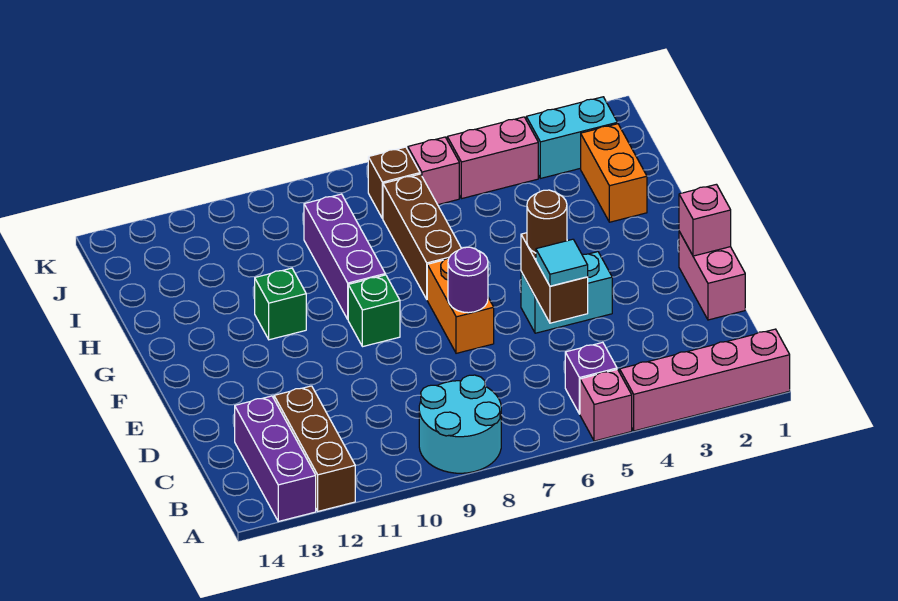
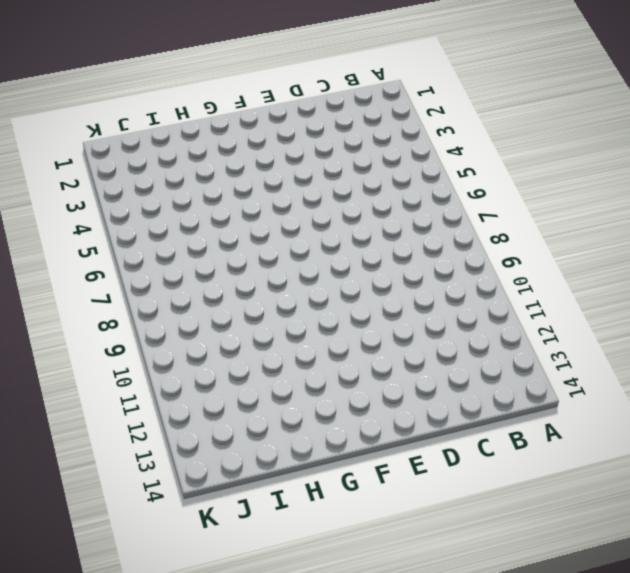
none -> pink brick A1:A4 level 1
none -> pink brick A5 level 1
none -> cyan round brick A8:B9 level 1

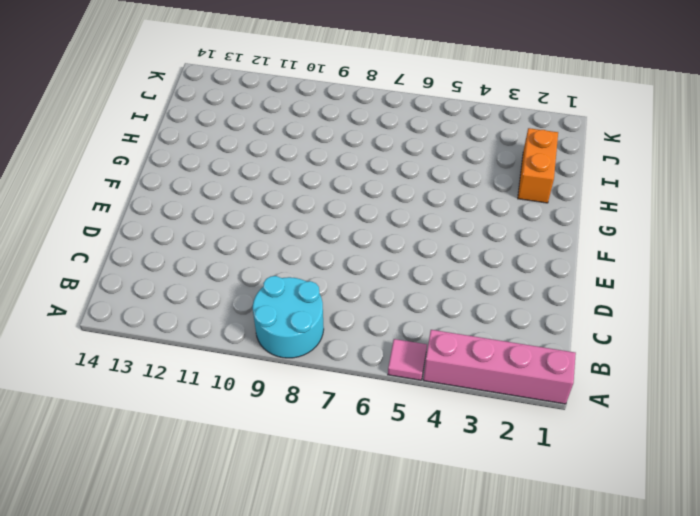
pink tile A5 level 1 -> pink brick A5 level 1
none -> brown brick A12:C12 level 1
none -> purple brick A13:C13 level 1
none -> purple brick B5 level 1

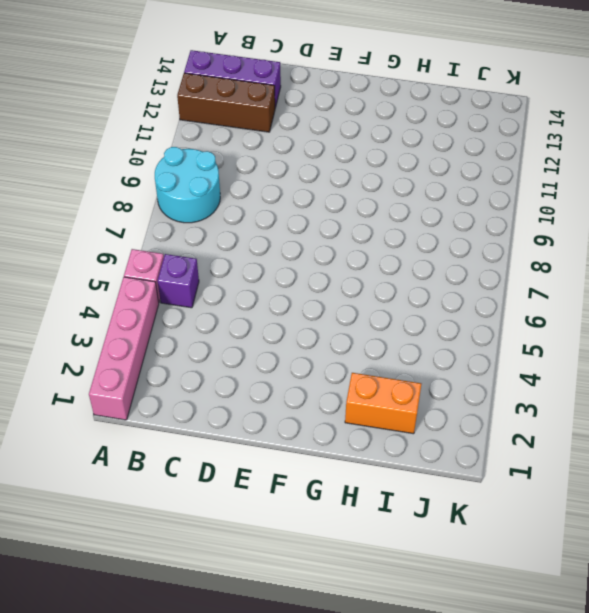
none -> pink brick D1:E1 level 1
none -> cyan brick E4:E5 level 1
none -> orange brick E7:F7 level 1

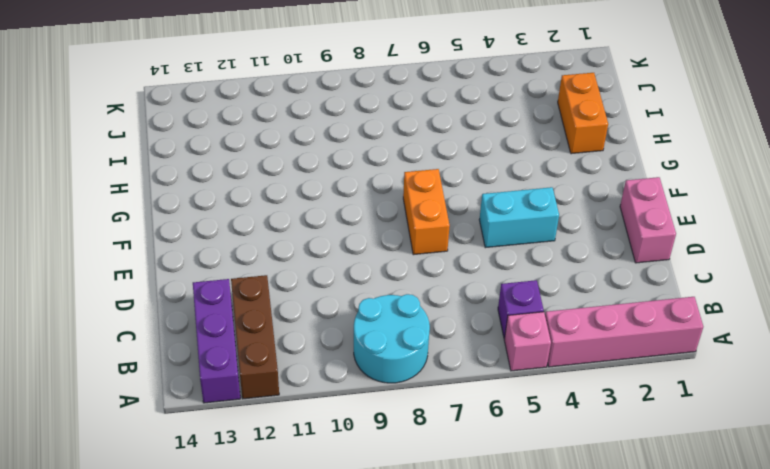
none -> green brick F9 level 1
none -> brown brick G7:I7 level 1
none -> purple brick G9:I9 level 1

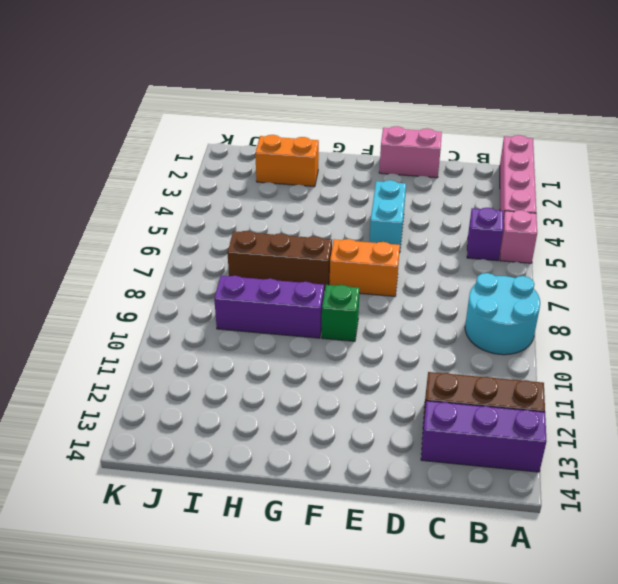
none -> green brick G11 level 1
none -> cyan brick J2:J3 level 1
none -> pink brick J4:J5 level 1

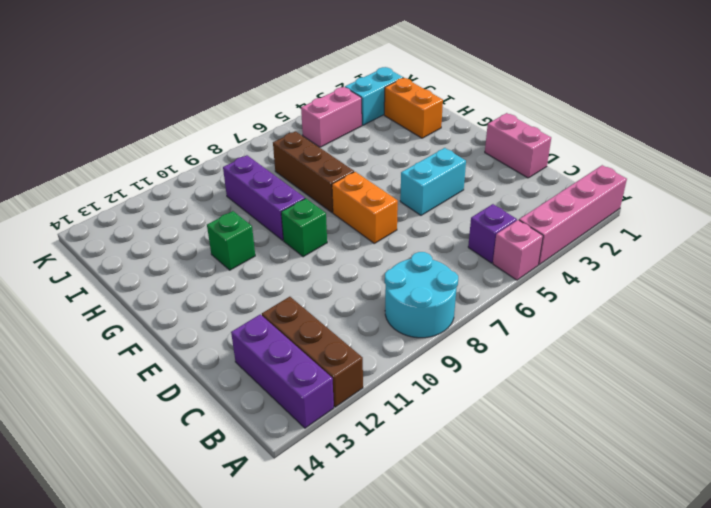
none -> pink brick J6 level 1
none -> brown brick J7 level 1
none -> brown brick D5:E5 level 2

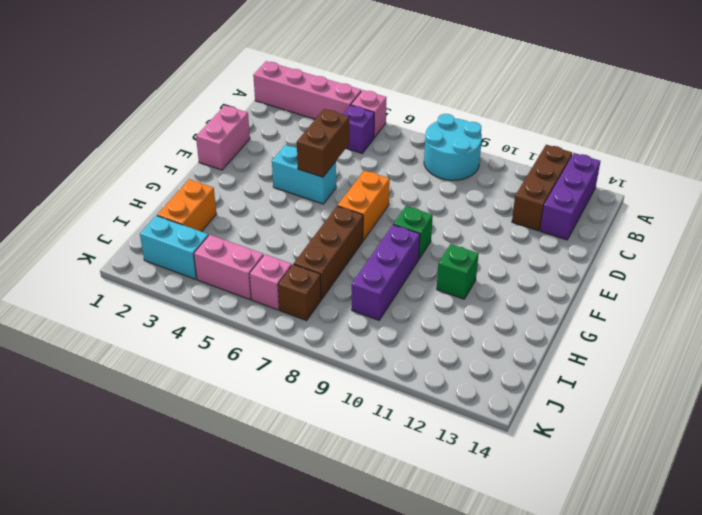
none -> pink brick E1 level 2
none -> purple round brick E7 level 2
none -> cyan tile D5 level 3

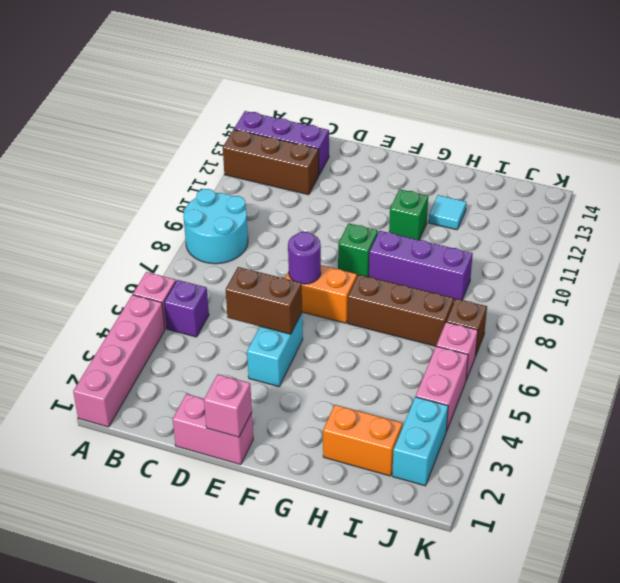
cyan tile H12 level 1 -> cyan tile D5 level 3
none -> brown round brick E5 level 3

